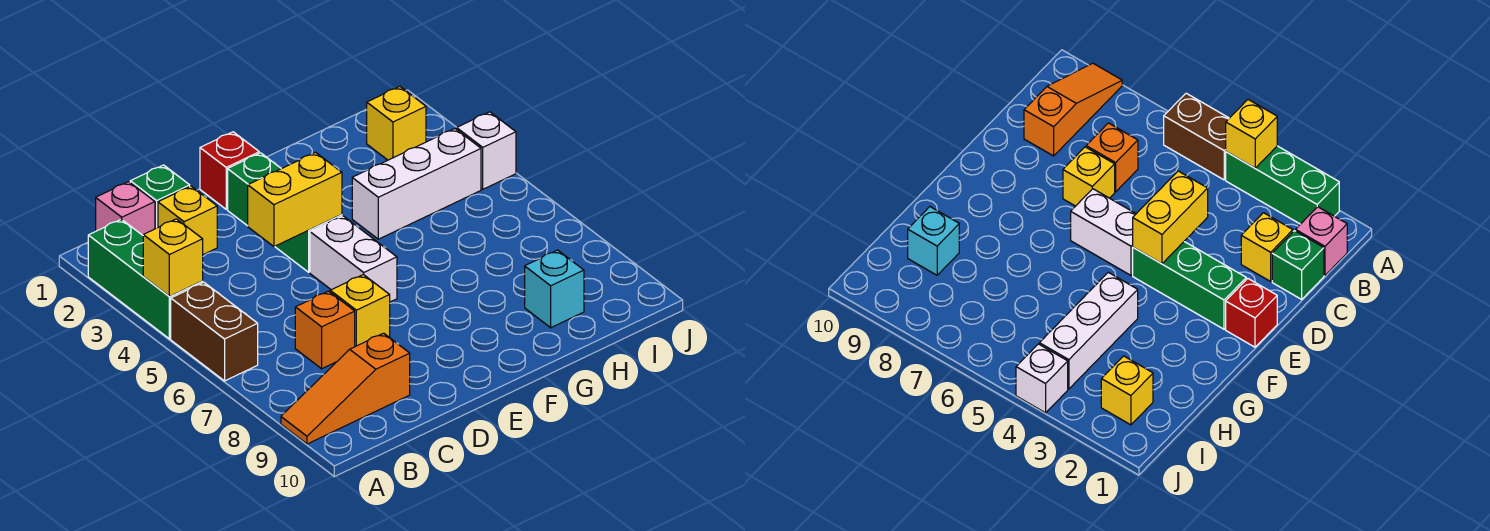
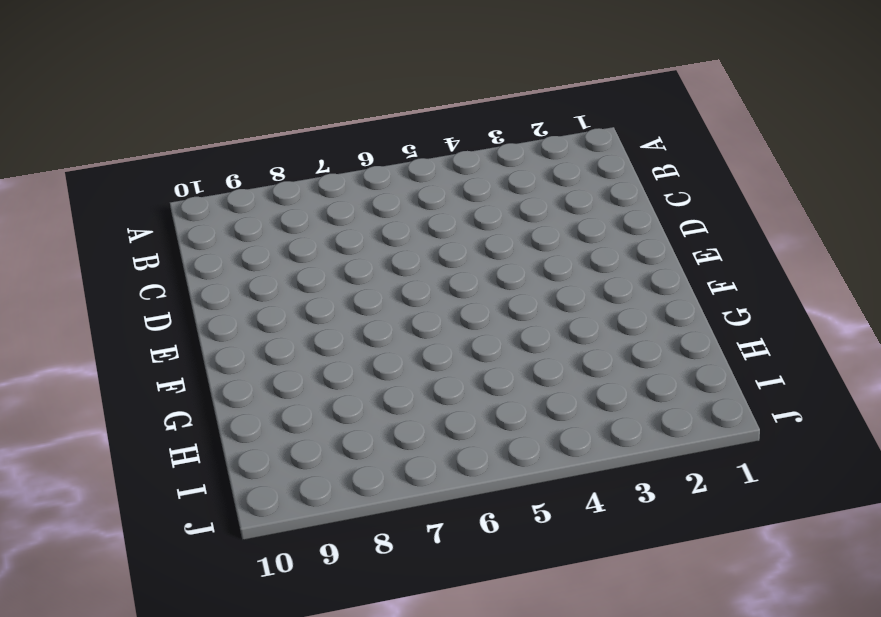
none -> green brick A2:A4 level 1
none -> brown brick A5:A6 level 1
none -> orange slope A9:C9 level 1 top C

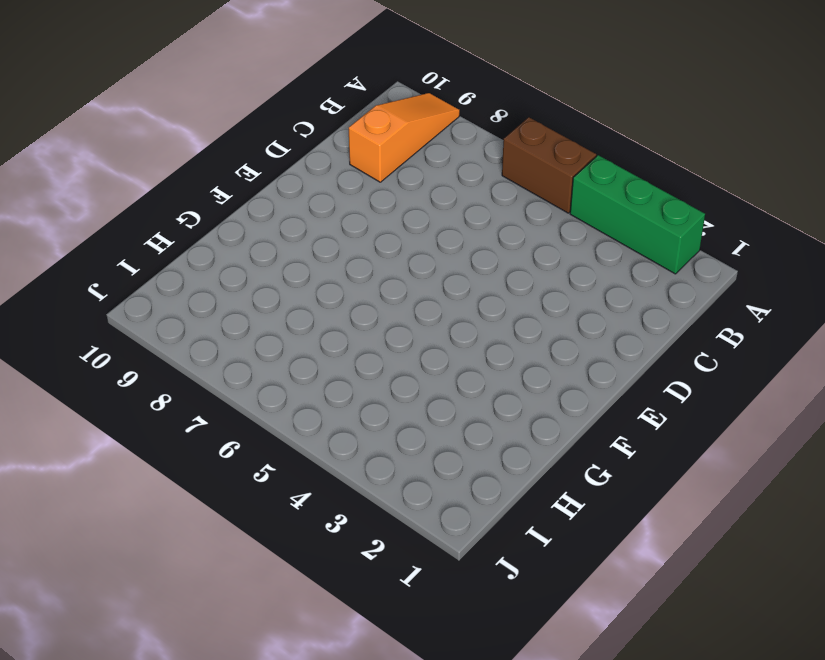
none -> pink brick B1 level 1
none -> green brick C1 level 1
none -> yellow brick C2 level 1

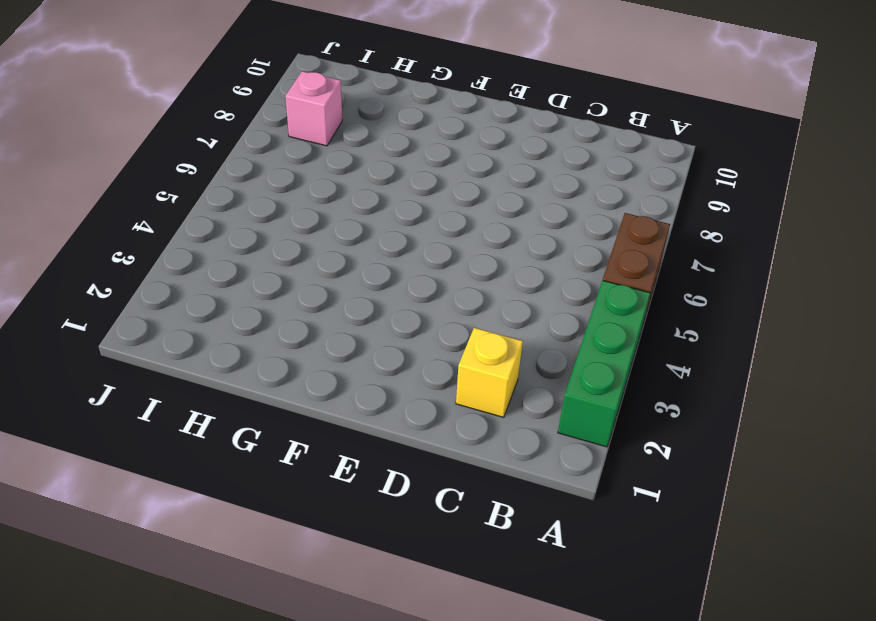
pink brick I8 level 1 -> pink brick B1 level 1
none -> orange slope A9:C9 level 1 top C
none -> green brick C1 level 1
none -> orange brick C7 level 1

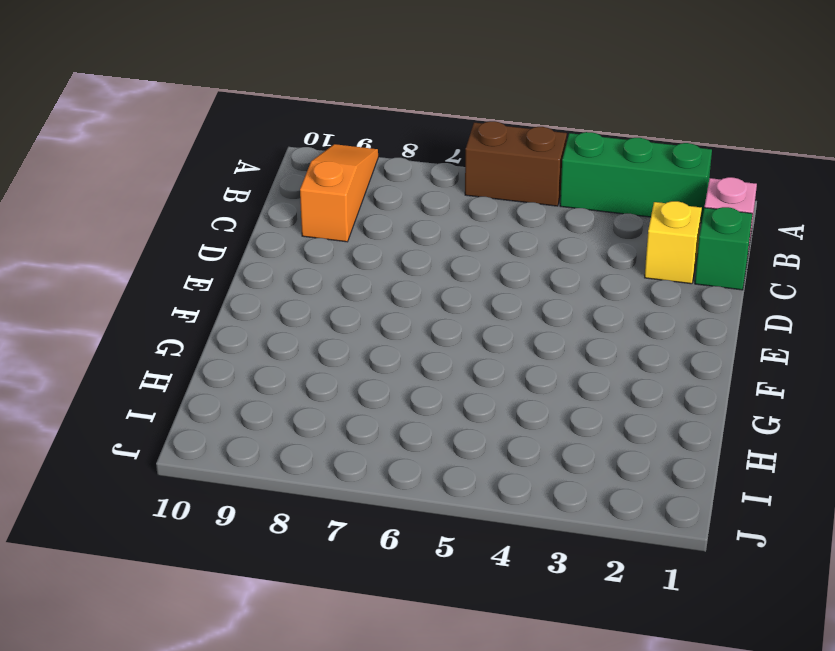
none -> orange brick C7 level 1
none -> yellow brick D7 level 1
none -> red brick E1 level 1

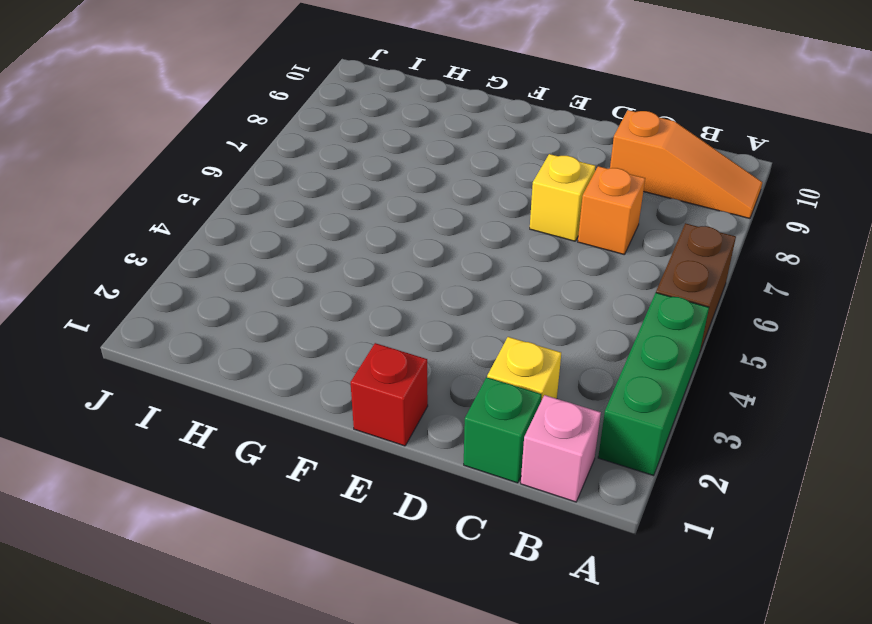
none -> green brick E2:E4 level 1
none -> white brick E5:E6 level 1
none -> white brick G4:I4 level 1

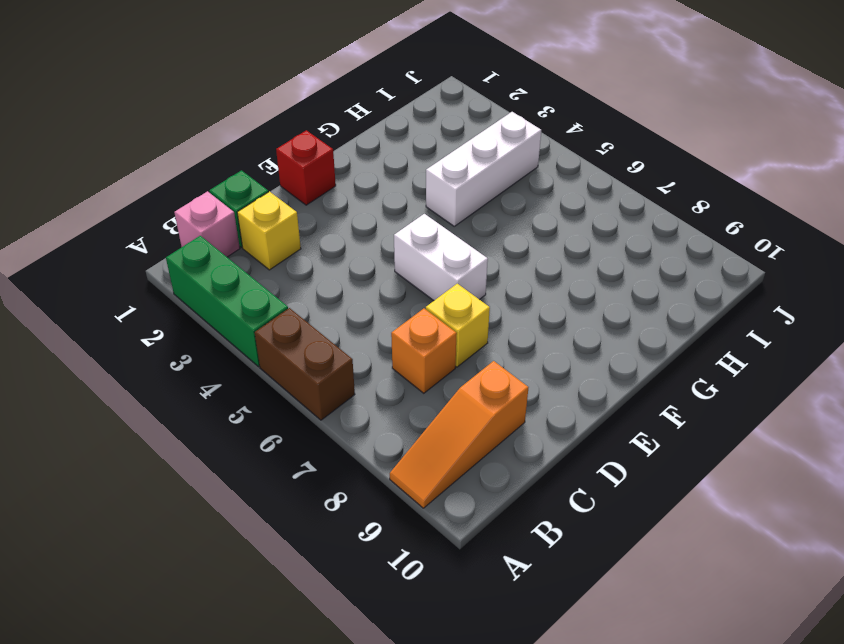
none -> green brick E2:E4 level 1
none -> cyan brick H9 level 1
none -> yellow brick I2 level 1

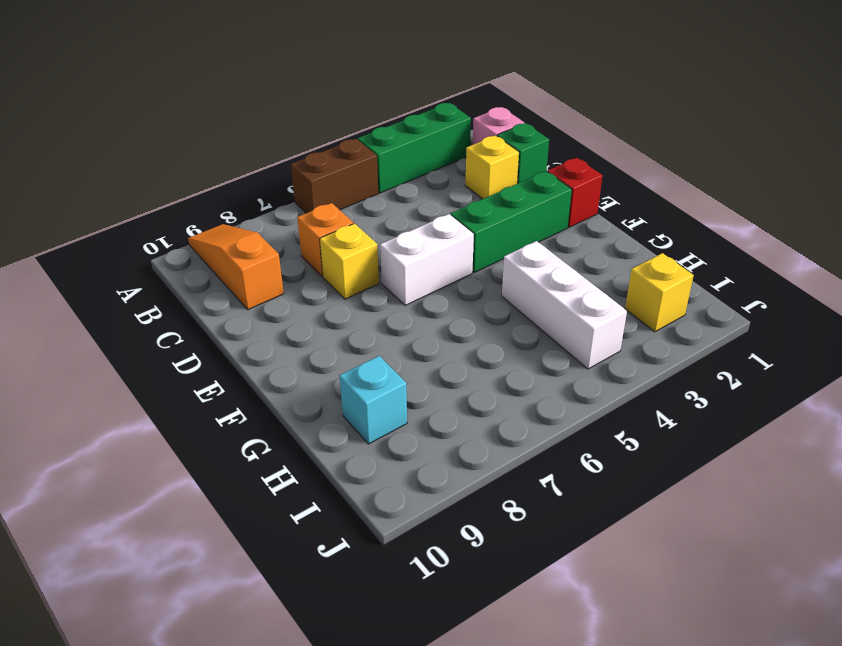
none -> white brick J4 level 1
none -> yellow brick A4 level 2
none -> yellow brick D4:E4 level 2

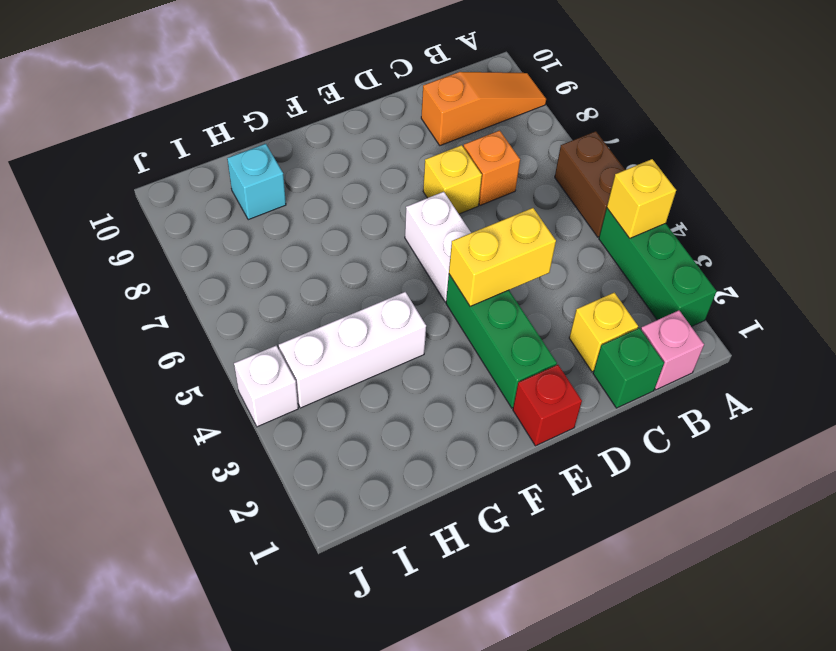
none -> yellow brick I2 level 1

